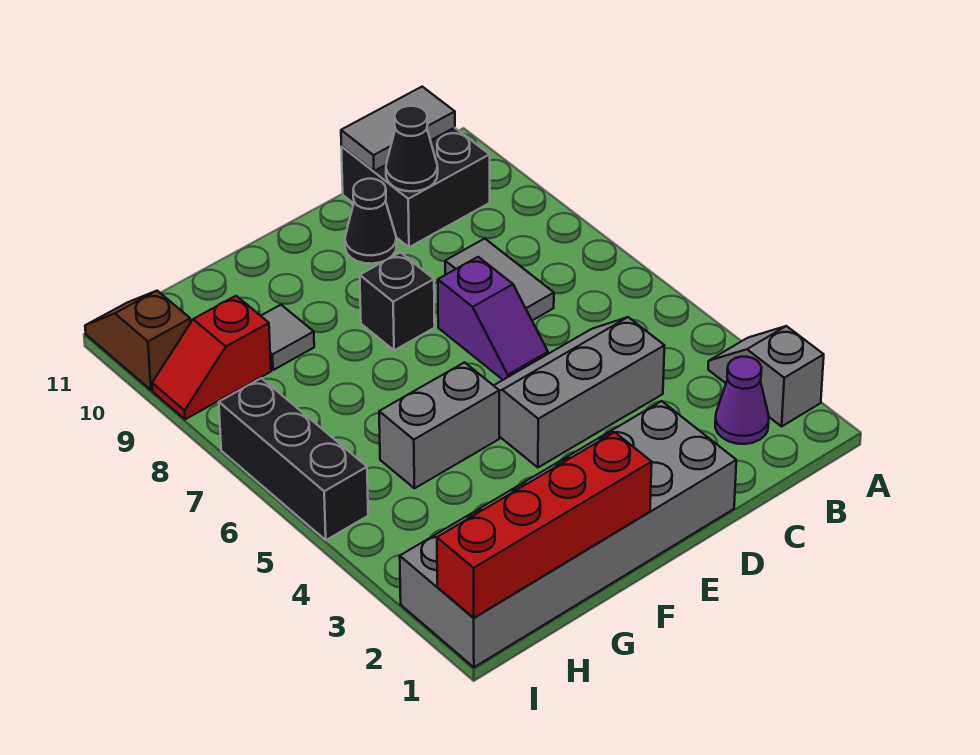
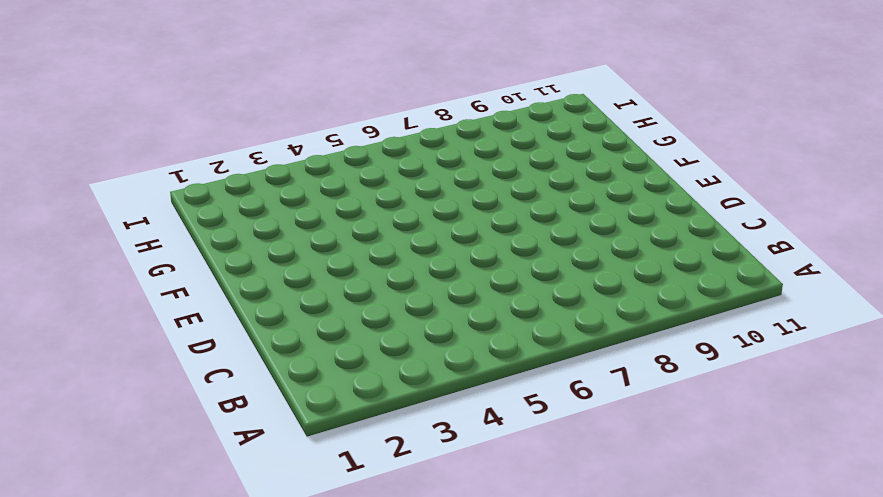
none -> grey slope A2:A3 level 1 top 2
none -> purple cone B2 level 1
none -> black brick B10:C11 level 1

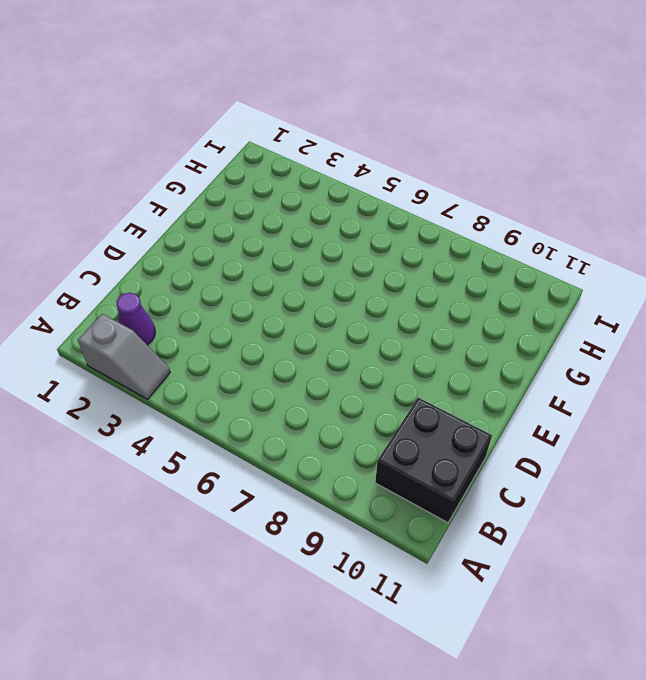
none -> grey slope C4:E5 level 1 top 4
none -> grey tile C7:C8 level 1
none -> grey brick D1:I2 level 1

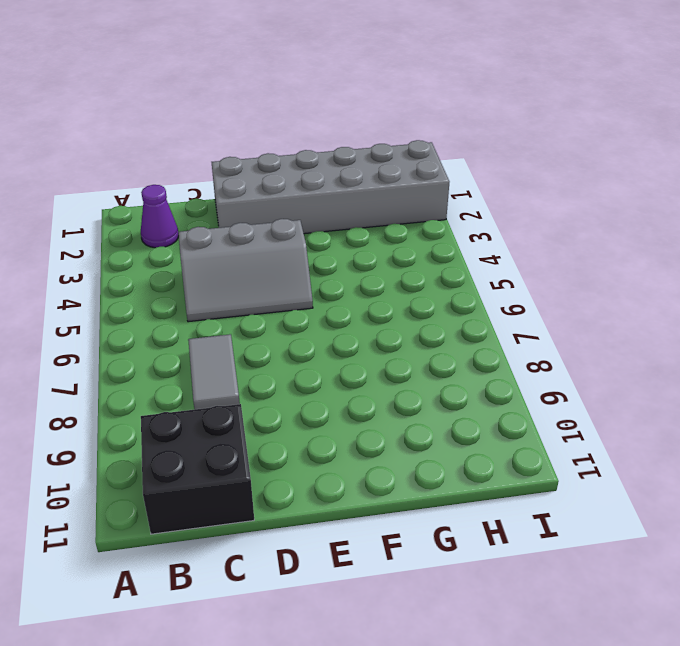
none -> grey slope A2:A3 level 1 top 2
none -> purple slope D6:D7 level 1 top 7
none -> black cone D10 level 1

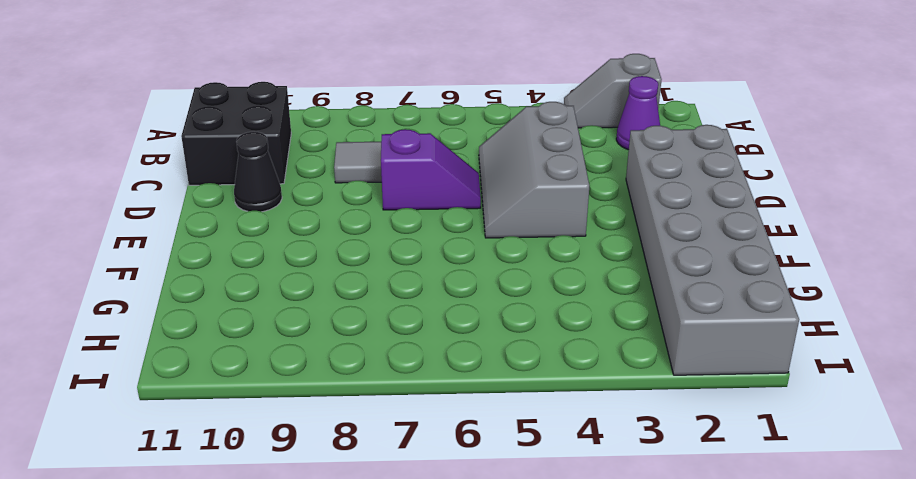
none -> black brick E8 level 1
none -> grey brick F5:G5 level 1
none -> grey tile G9 level 1

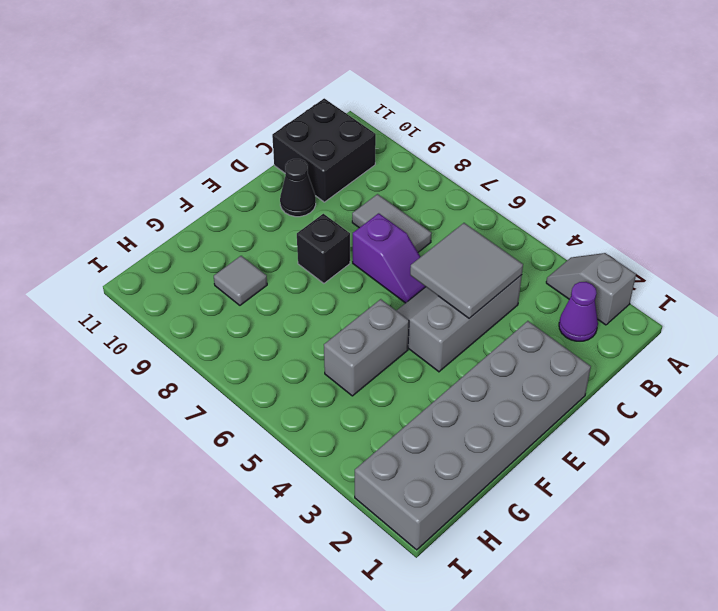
grey tile C4:D5 level 2 -> none
none -> red slope H9:I9 level 1 top H
none -> black brick I5:I7 level 1
none -> brown slope I10:I11 level 1 top 10

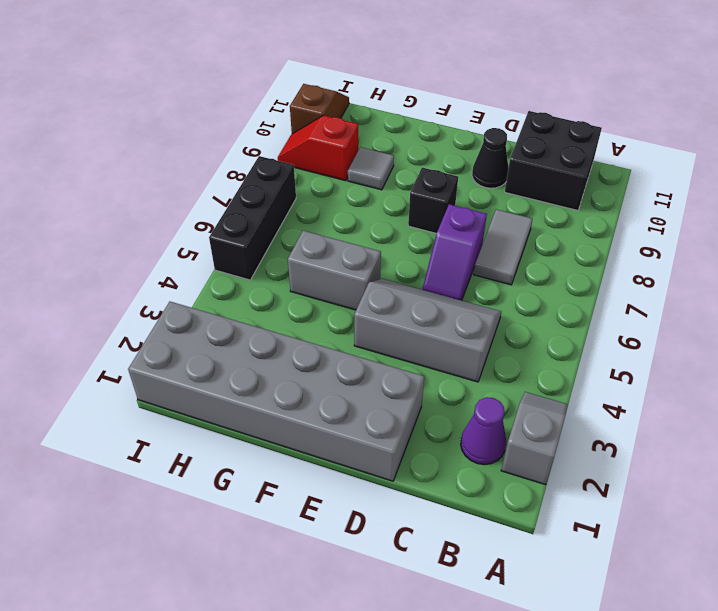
none -> grey tile B11:C11 level 2
none -> black cone C10 level 2
none -> red brick F1:I1 level 2

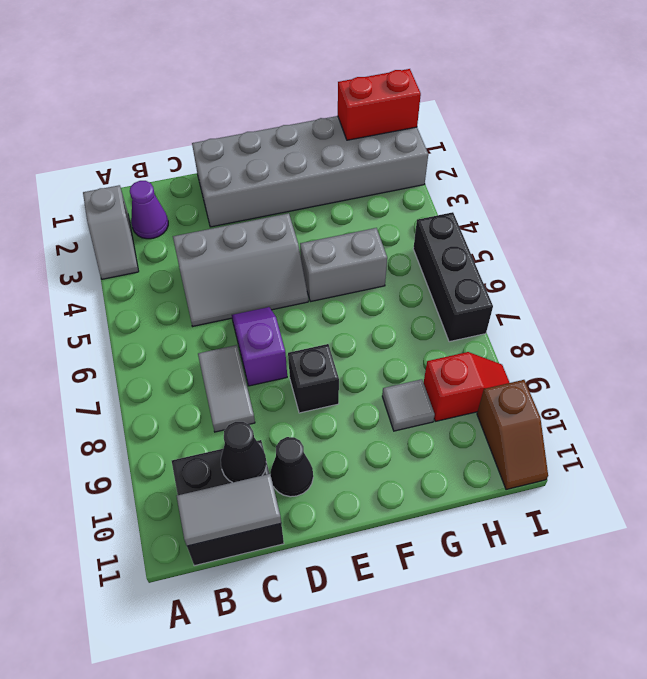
red brick H1:I1 level 2 -> red brick F1:I1 level 2

